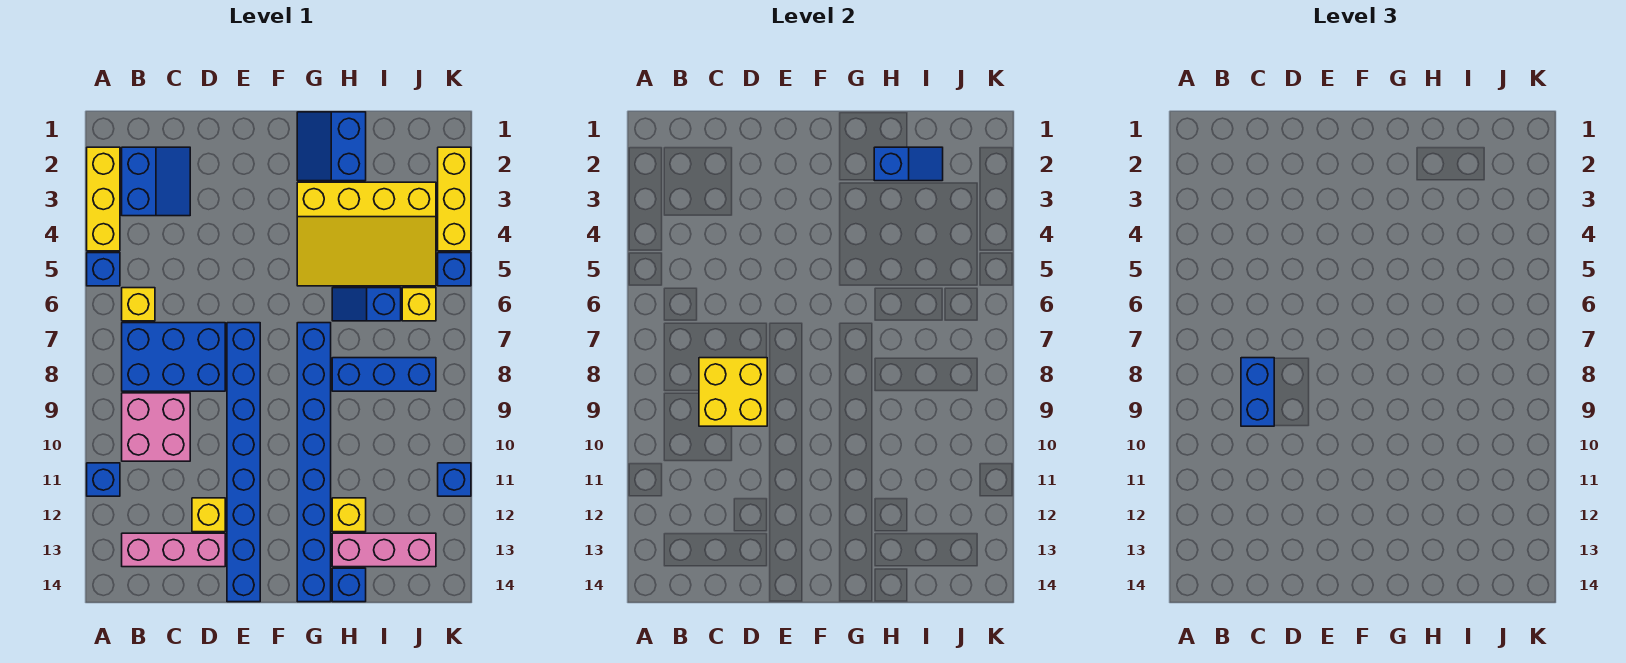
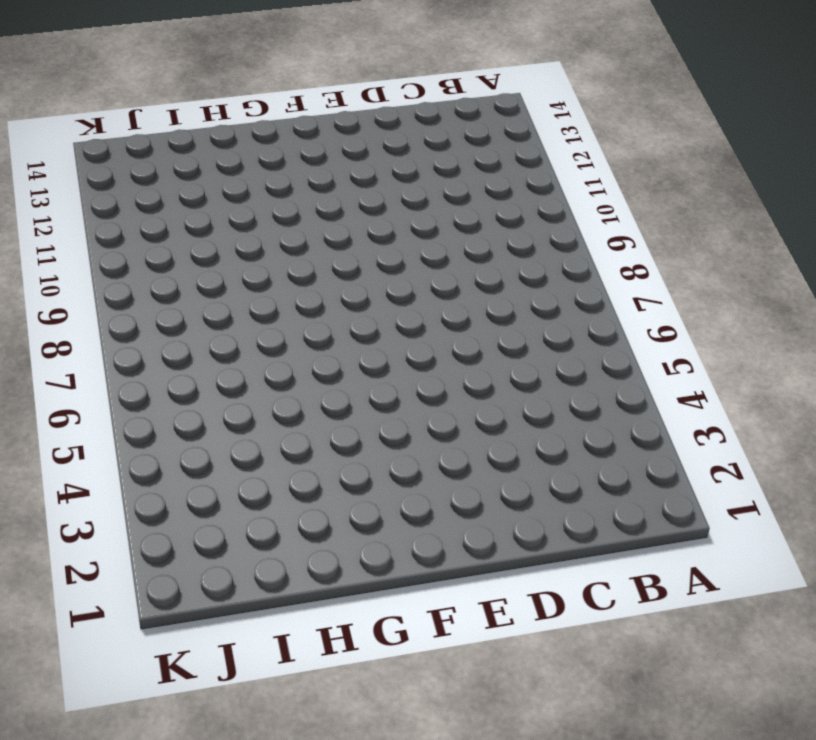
none -> yellow brick A2:A4 level 1
none -> blue brick A5 level 1
none -> blue brick A11 level 1

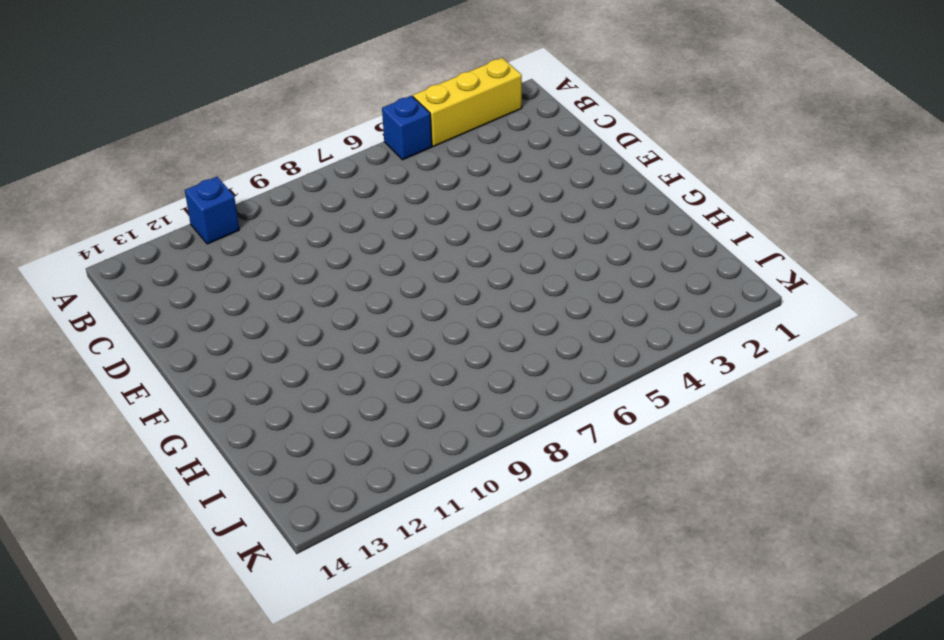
none -> blue slope B2:C3 level 1 top B
none -> yellow brick B6 level 1
none -> blue brick B7:D8 level 1

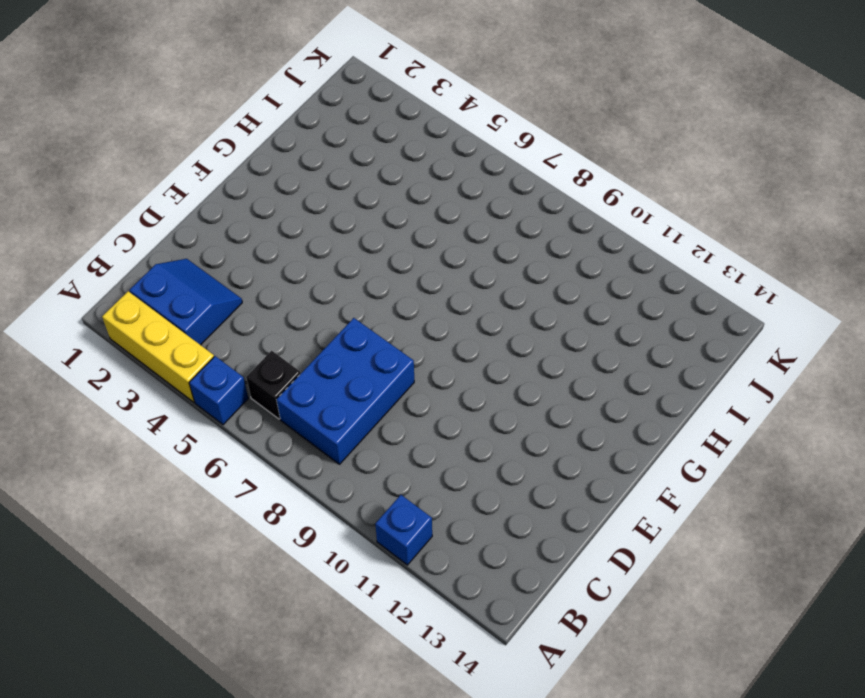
black brick B6 level 1 -> yellow brick B6 level 1
none -> pink brick B9:C10 level 1
none -> pink brick B13:D13 level 1
none -> yellow brick D12 level 1

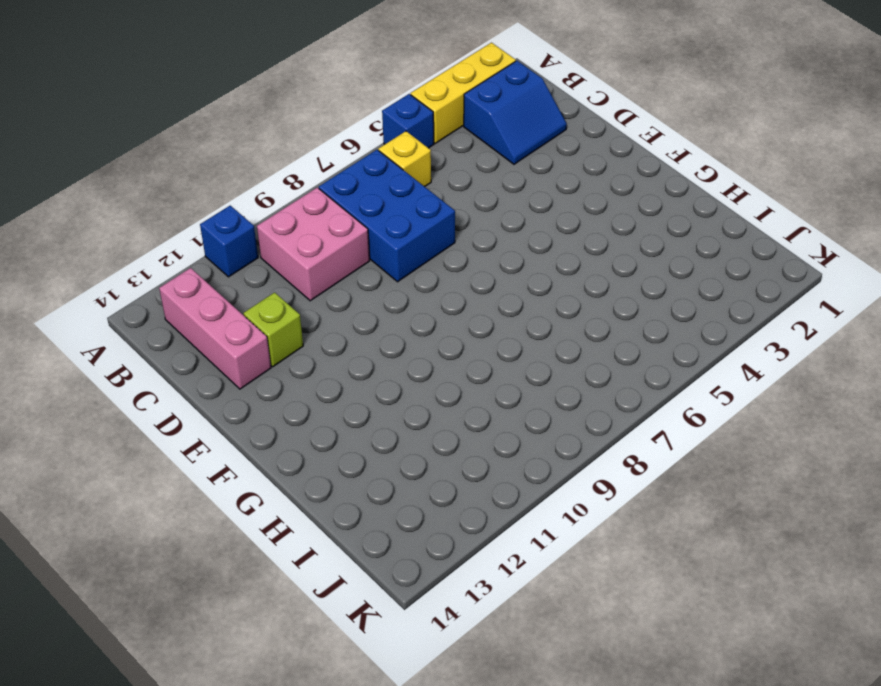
lime brick D12 level 1 -> yellow brick D12 level 1
none -> blue brick E7:E14 level 1
none -> blue slope G1:H2 level 1 top H
none -> yellow slope G3:J5 level 1 top 3

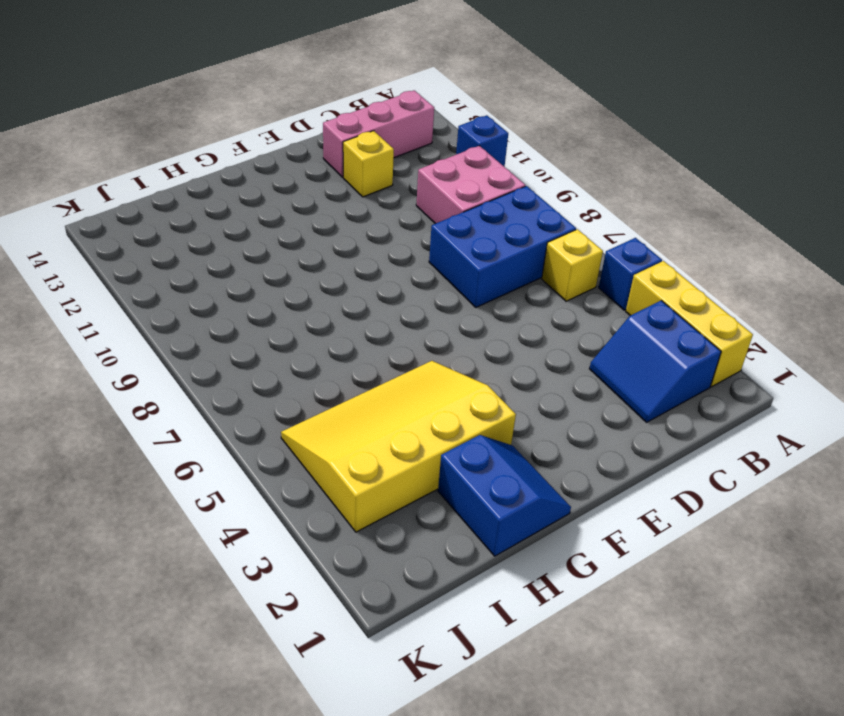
none -> blue brick E7:E14 level 1
none -> blue brick G7:G14 level 1
none -> blue slope H6:I6 level 1 top I

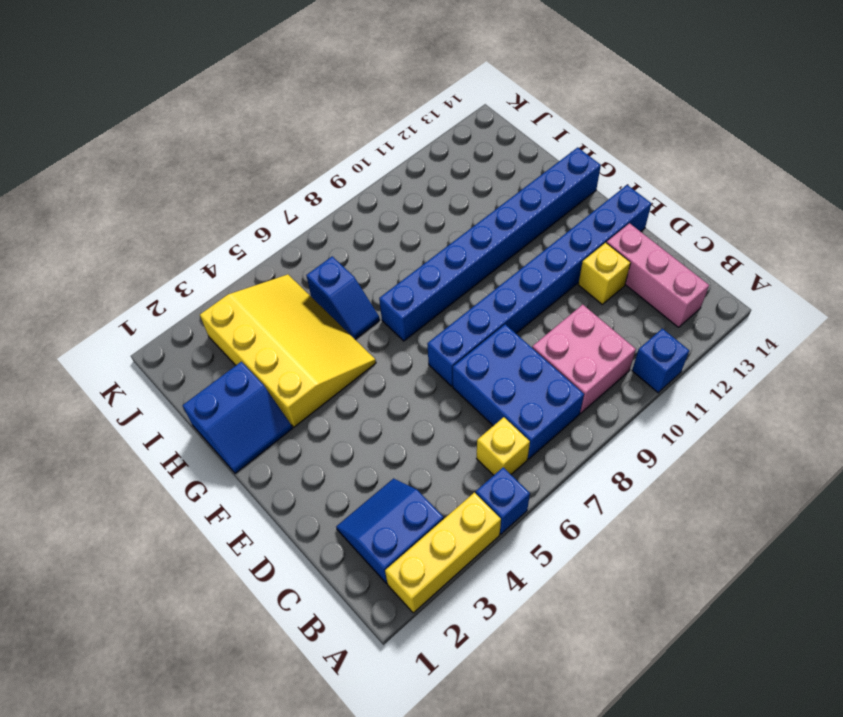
none -> blue brick H8:J8 level 1
none -> yellow brick H12 level 1
none -> pink brick H13:J13 level 1

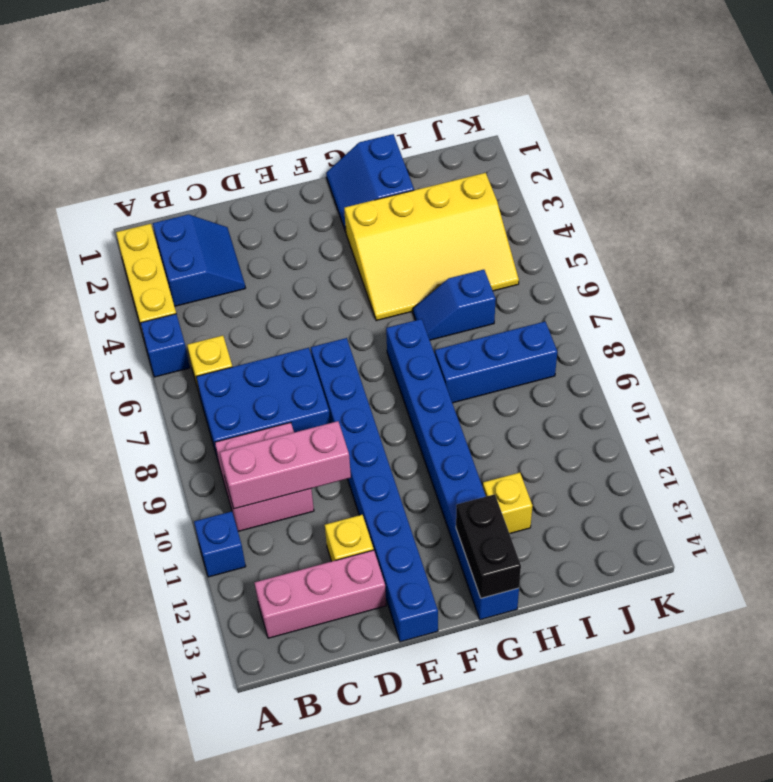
pink brick B10:D10 level 2 -> pink brick H13:J13 level 1
black brick G13:G14 level 2 -> none
none -> blue brick H14 level 1
none -> yellow brick J6 level 1
none -> yellow brick K2:K4 level 1

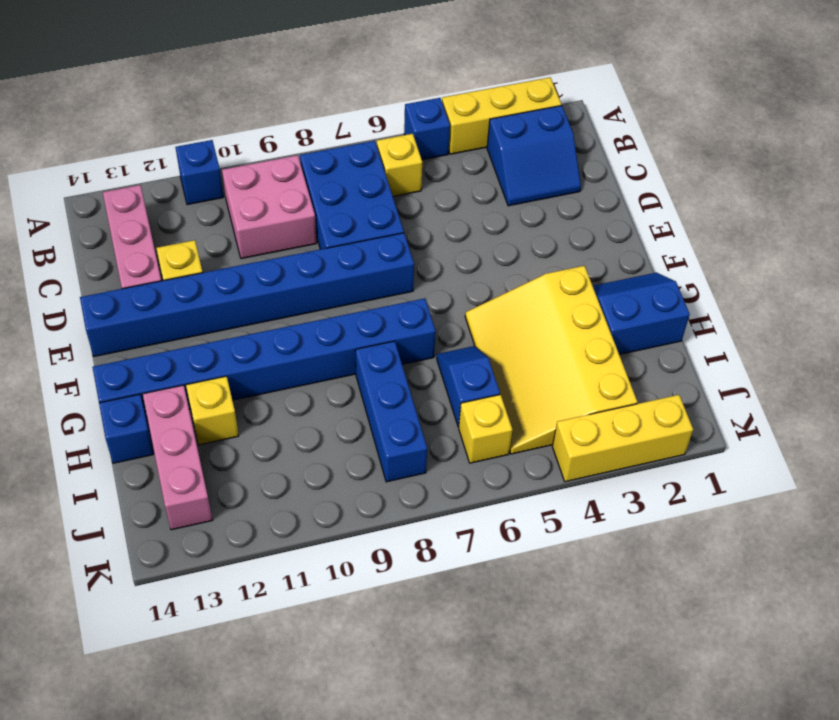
none -> blue brick K5 level 1
none -> blue brick K11 level 1
none -> yellow brick C8:D9 level 2

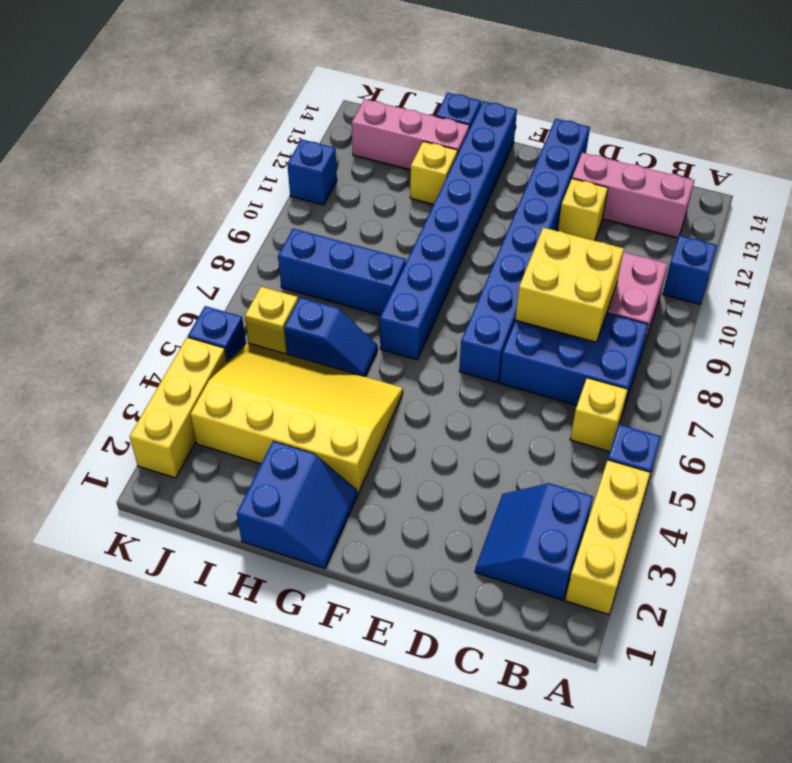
none -> blue slope H2:I2 level 2 top H
none -> blue brick C8:C9 level 3

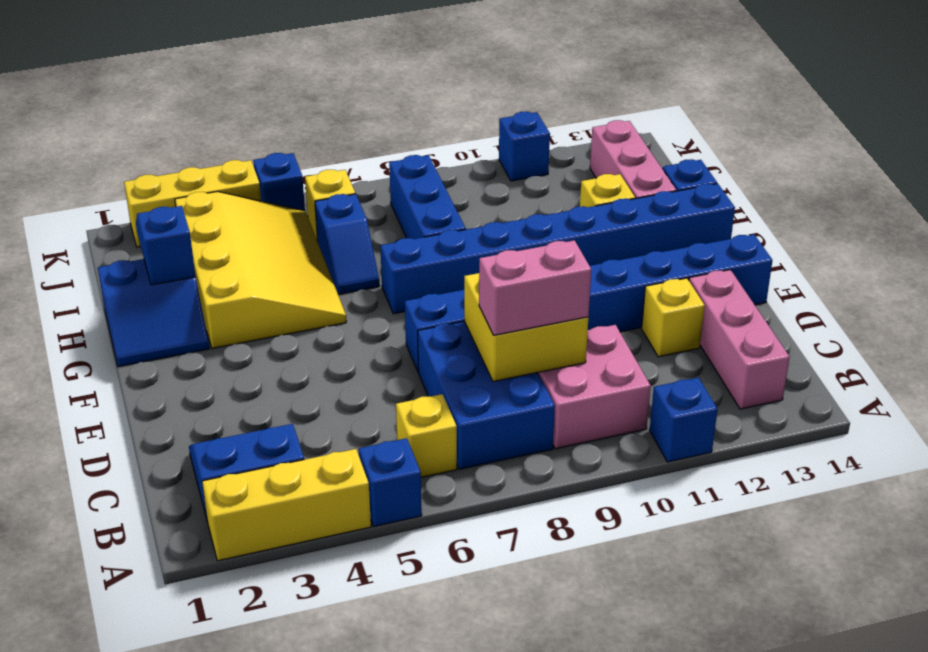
pink brick C8:C9 level 3 -> blue brick C8:C9 level 3

